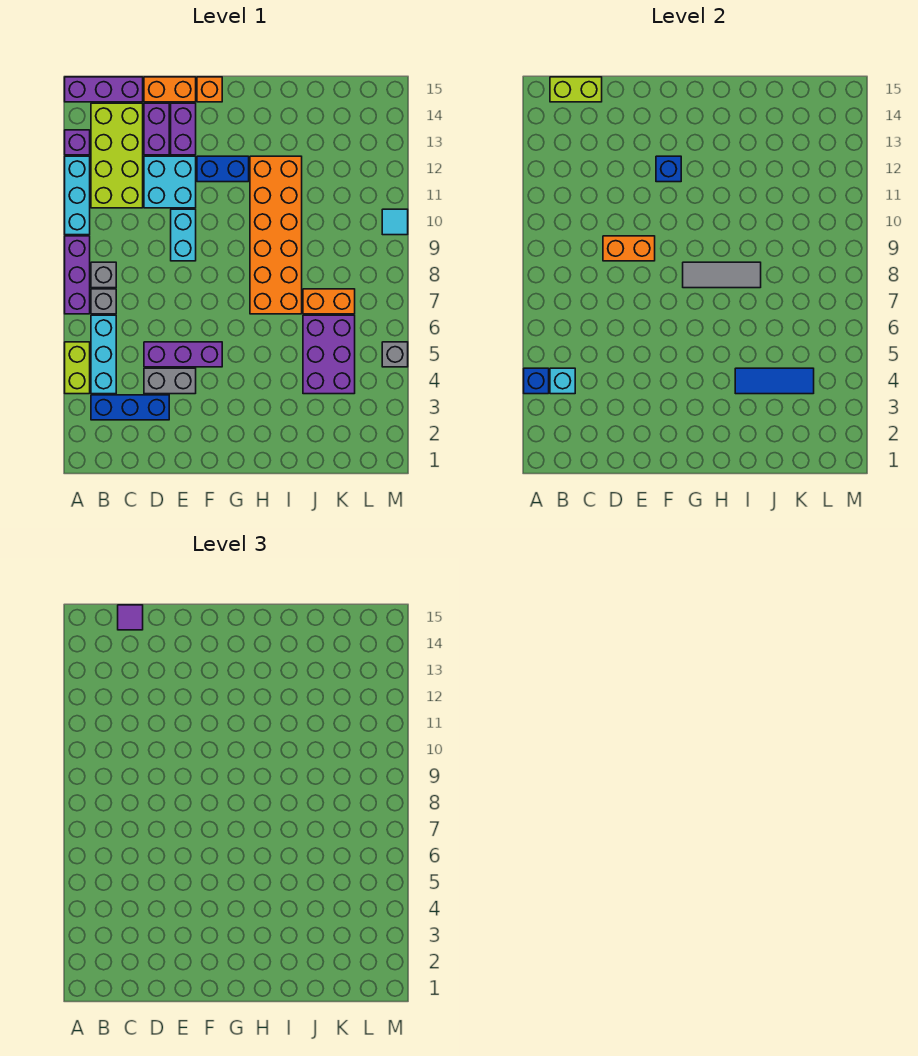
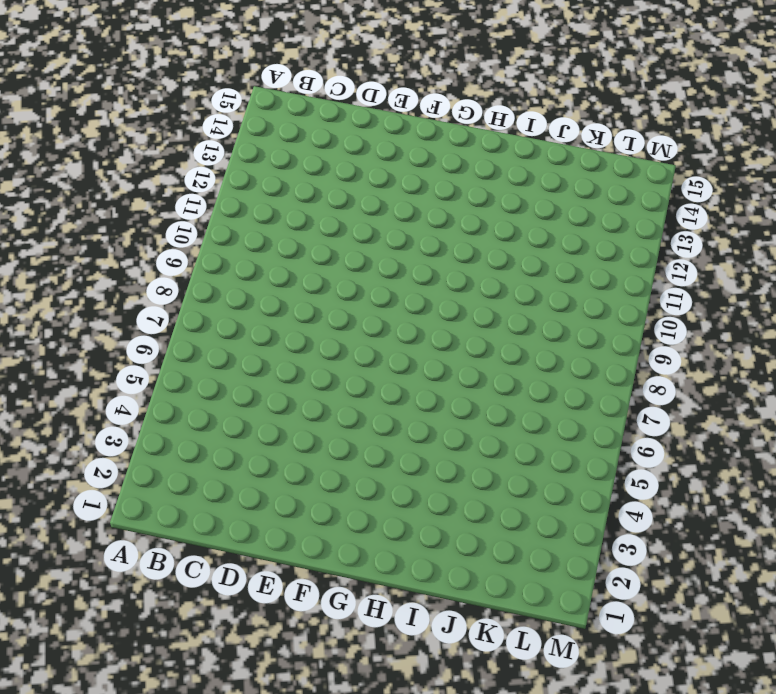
none -> lime brick A4:A5 level 1
none -> purple brick A7:A9 level 1
none -> cyan brick A10:A12 level 1
none -> purple brick A13 level 1

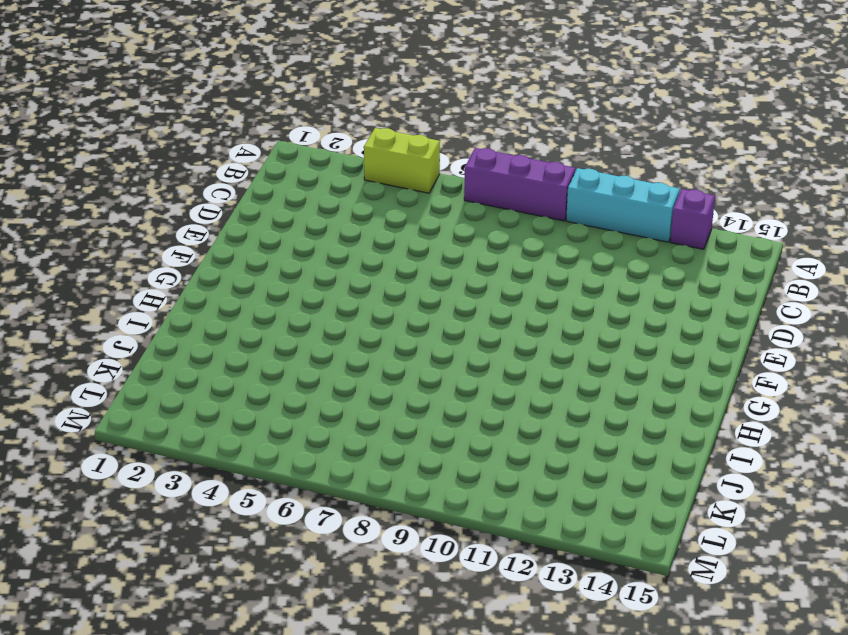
none -> purple brick A15:C15 level 1
none -> blue brick B3:D3 level 1
none -> cyan brick B4:B6 level 1
none -> grey brick B7 level 1

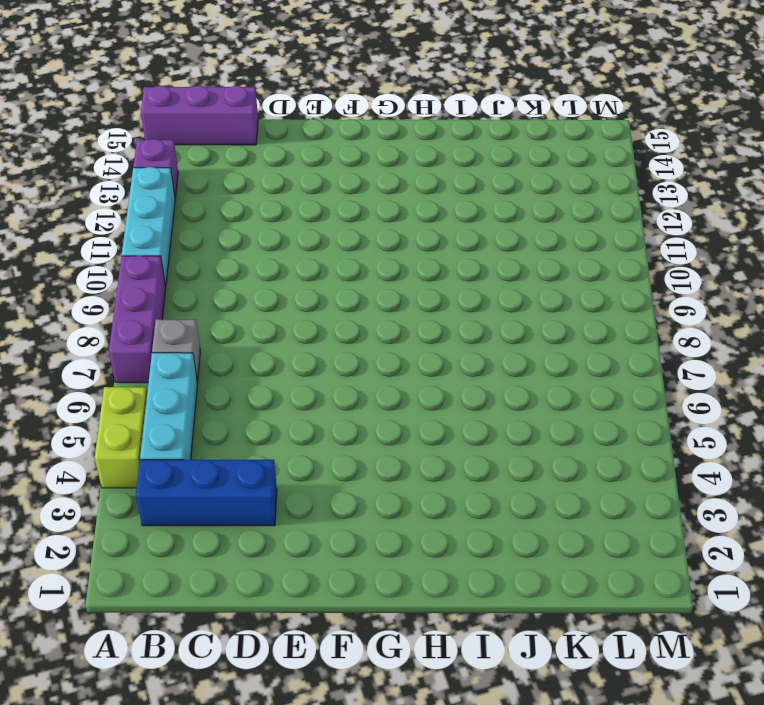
none -> grey brick B8 level 1
none -> lime brick B11:C14 level 1
none -> grey brick D4:E4 level 1
none -> purple brick D5:F5 level 1

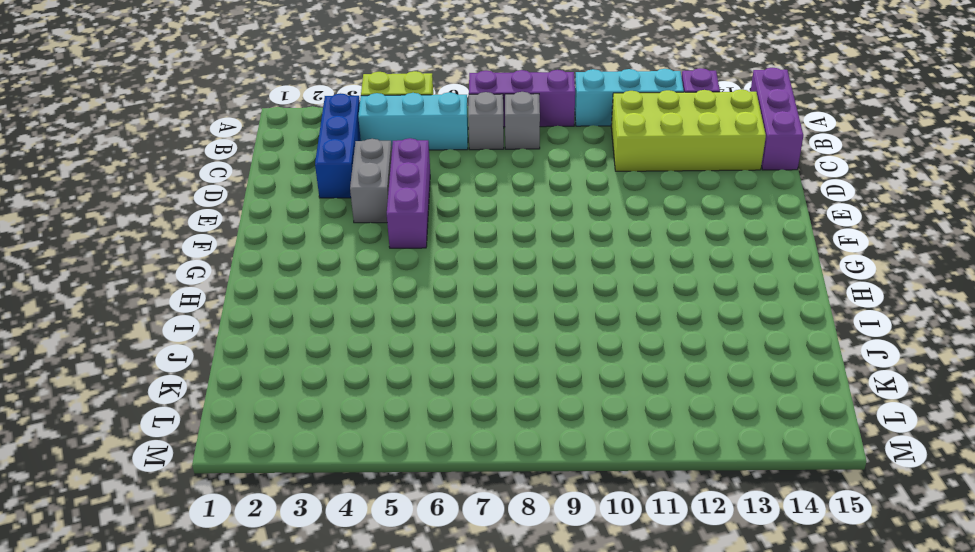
none -> cyan brick D11:E12 level 1
none -> purple brick D13:D14 level 1
none -> orange brick D15:E15 level 1
none -> cyan brick E9:E10 level 1

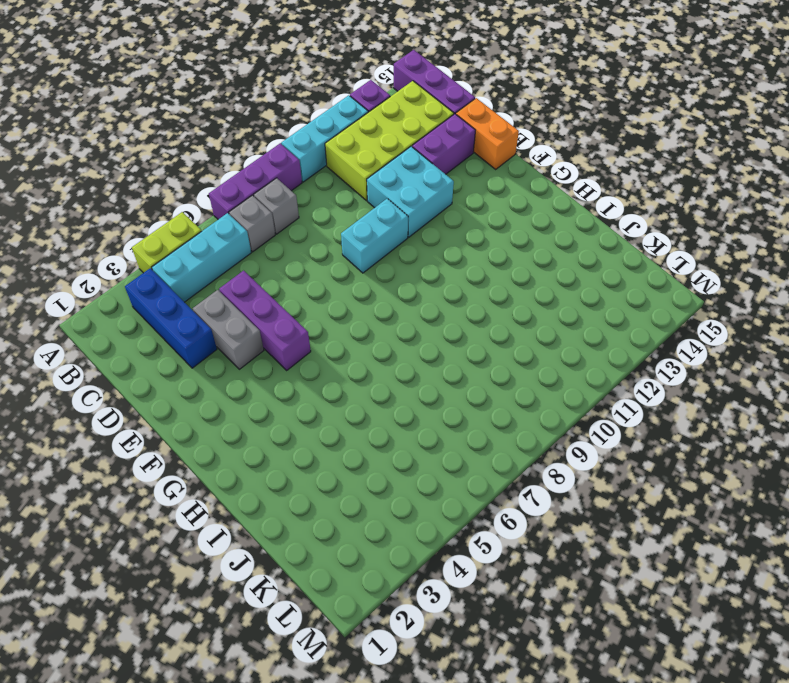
none -> purple brick E13:E14 level 1
none -> blue brick F12:G12 level 1
none -> orange brick F15 level 1
none -> orange brick H7:I12 level 1

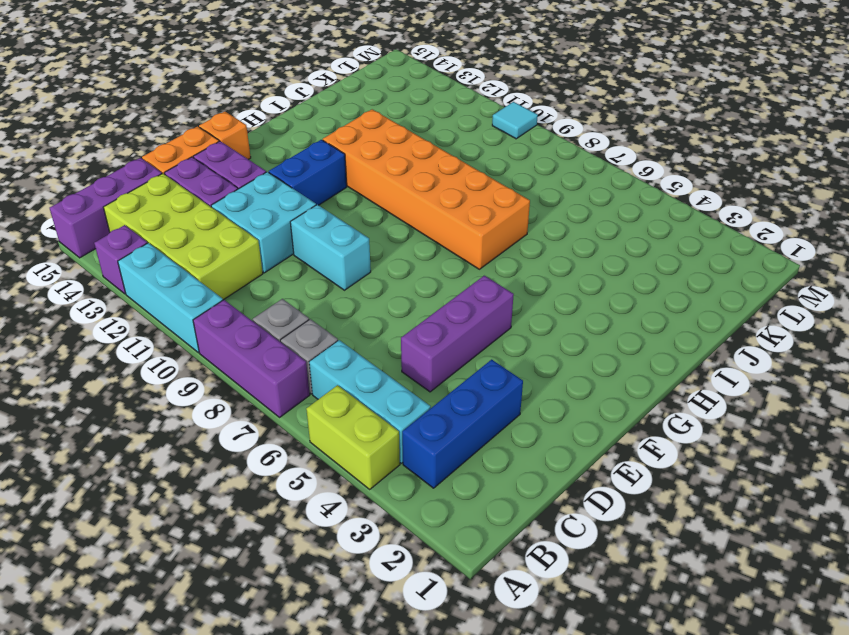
none -> grey brick D4:E4 level 1
none -> purple brick J4:K6 level 1
none -> orange brick J7:K7 level 1
none -> grey brick M5 level 1

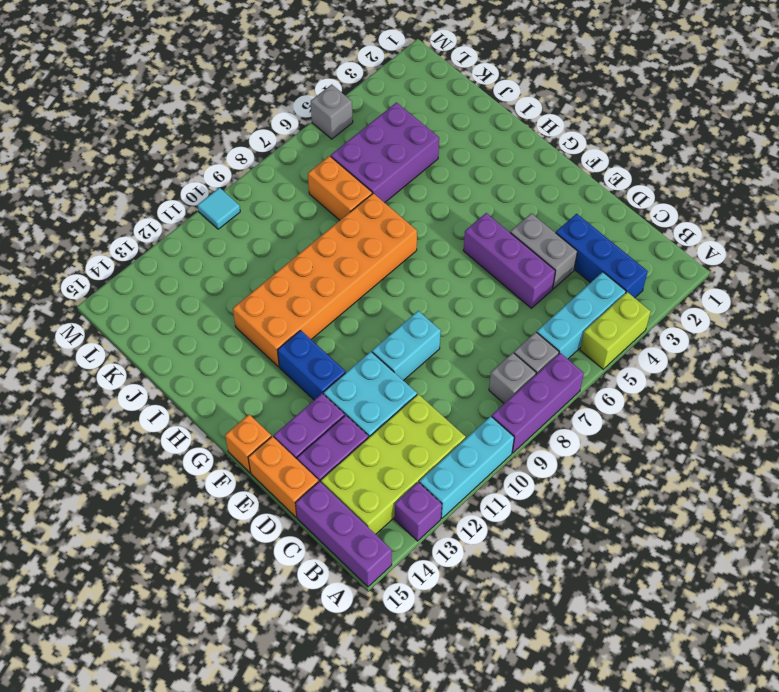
none -> blue brick A4 level 2
none -> cyan brick B4 level 2
none -> lime brick B15:C15 level 2
none -> orange brick D9:E9 level 2

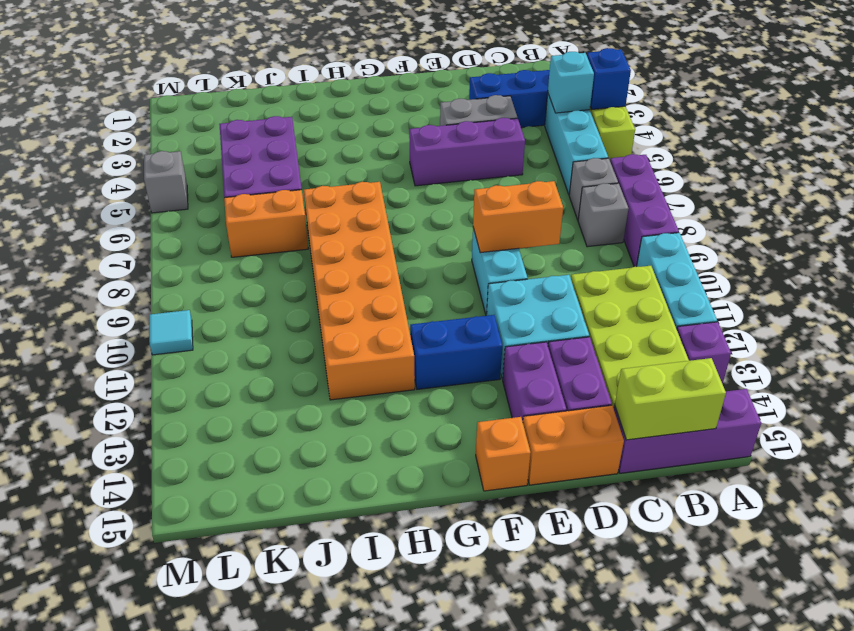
none -> blue brick F12 level 2
none -> grey tile G8:I8 level 2
none -> blue tile I4:K4 level 2
none -> purple tile C15 level 3

